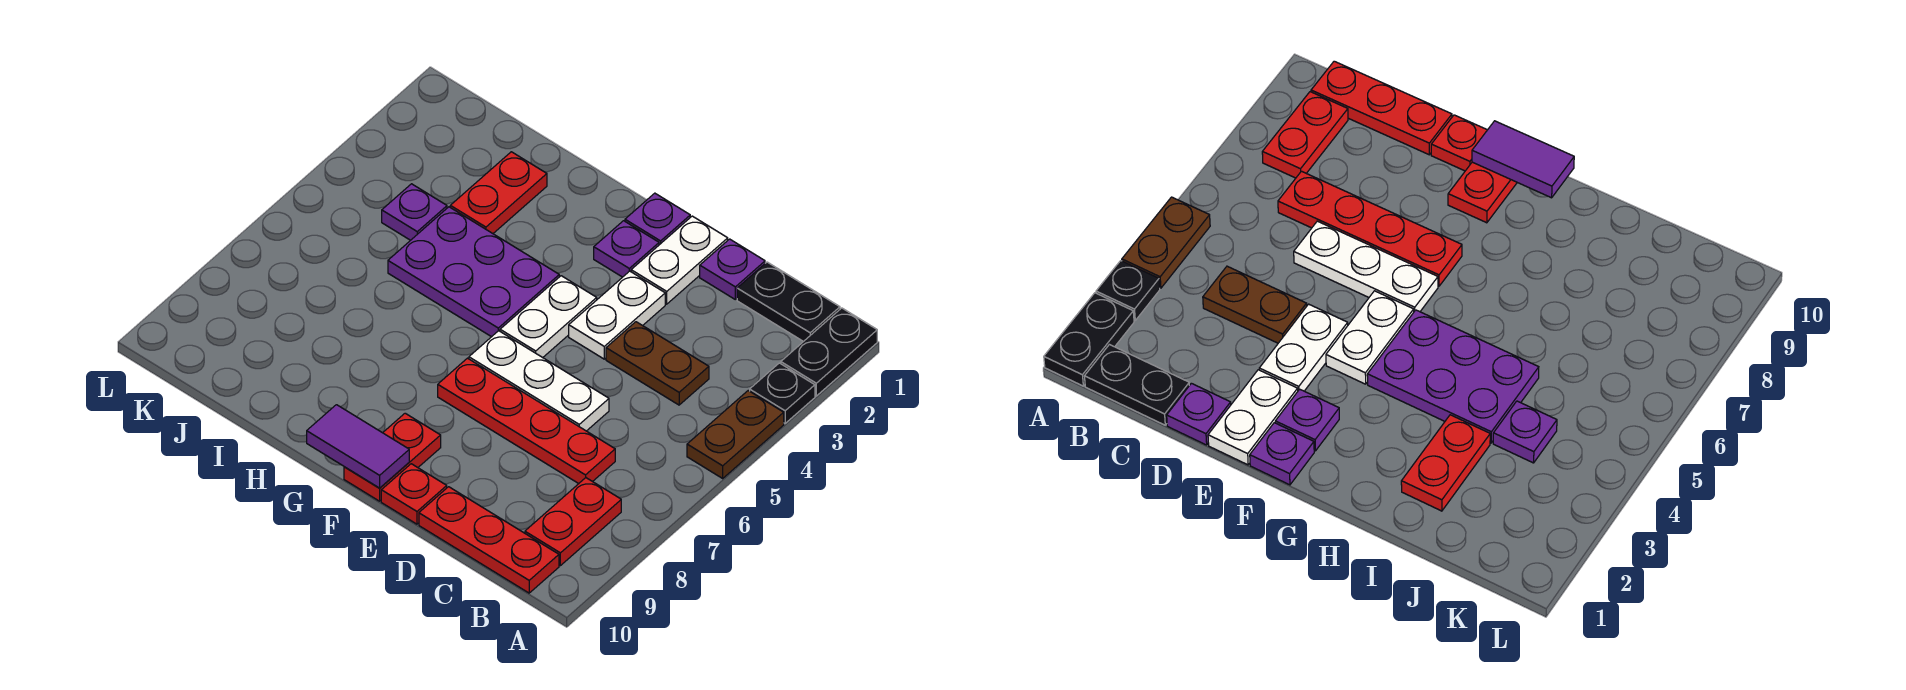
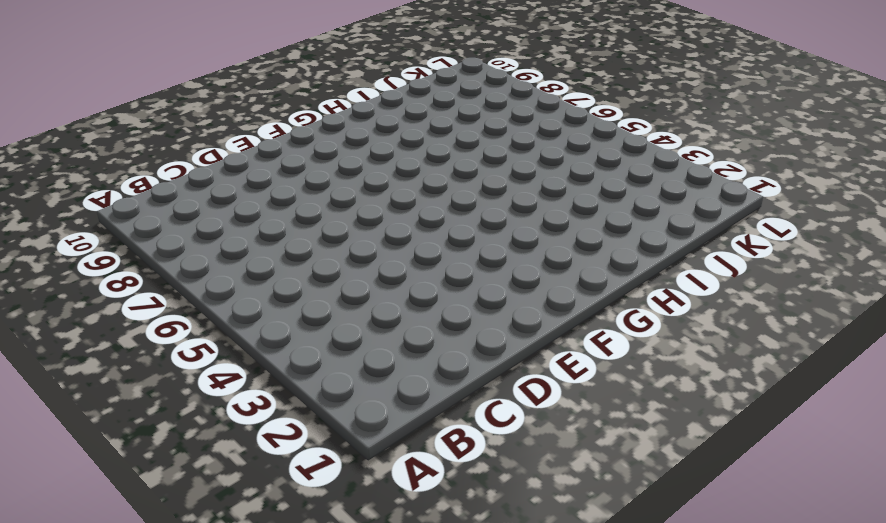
none -> black plate A1:A2 level 1
none -> black plate A3 level 1
none -> brown plate A4:A5 level 1

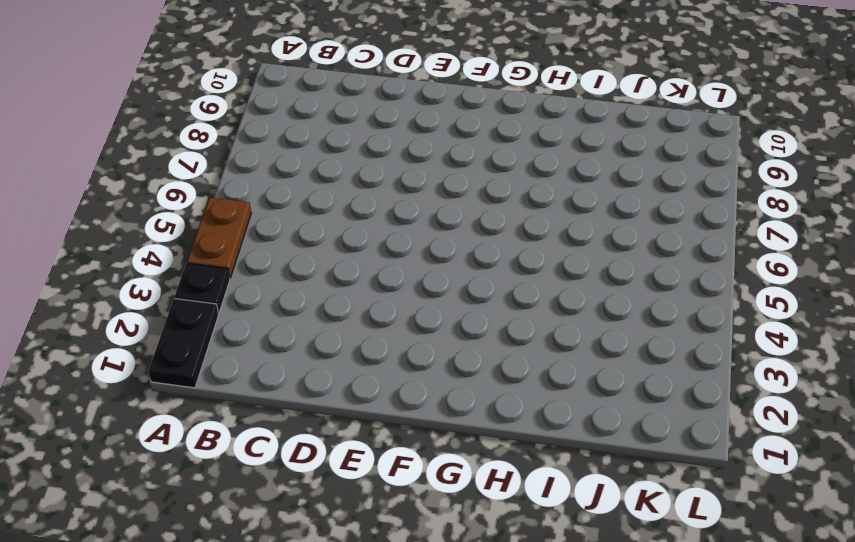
none -> black plate B1:C1 level 1
none -> red plate B8:B9 level 1
none -> red plate B10:D10 level 1

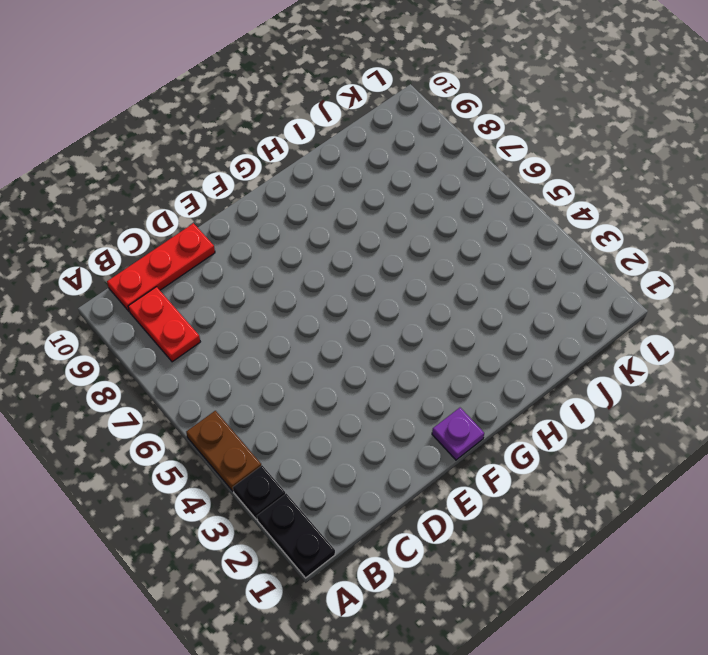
none -> black plate B1:C1 level 1
none -> brown plate C4:D4 level 1
none -> red plate C7:F7 level 1

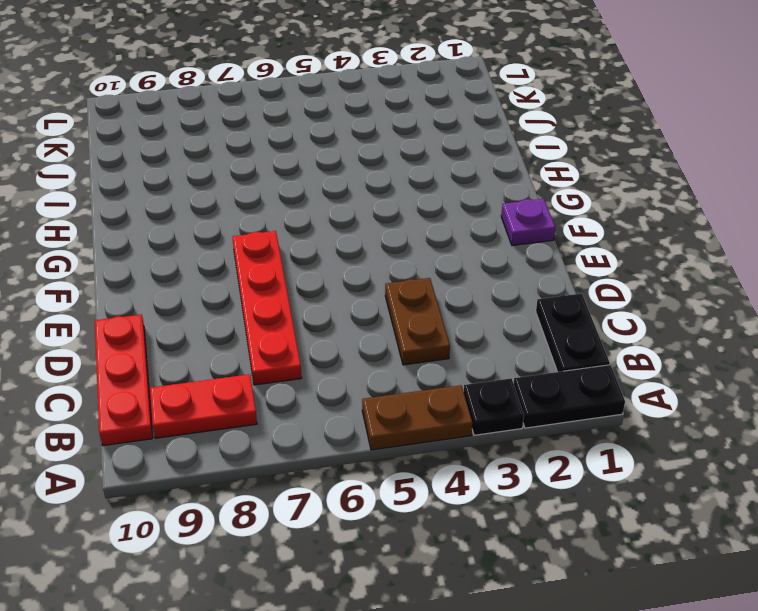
none -> purple plate D1 level 1
none -> white plate D6:F6 level 1
none -> white plate E1:E2 level 1

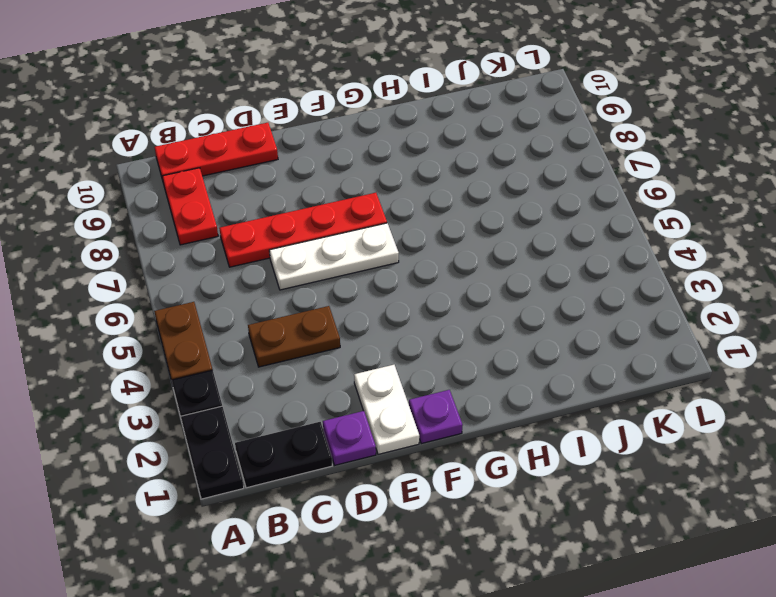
none -> white plate E3:E4 level 1
none -> red plate E10 level 1
none -> purple plate F2 level 1

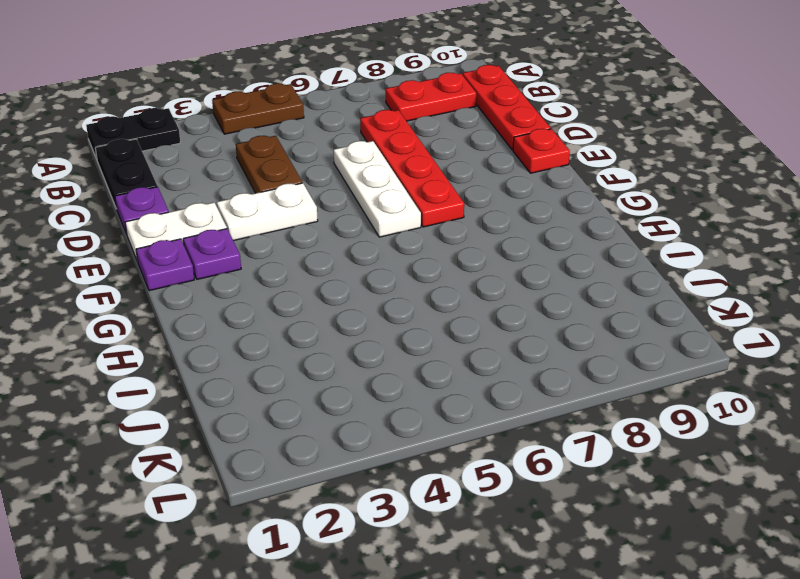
none -> black plate A3 level 1
none -> white plate F4:F5 level 1
none -> red plate F9:F10 level 1

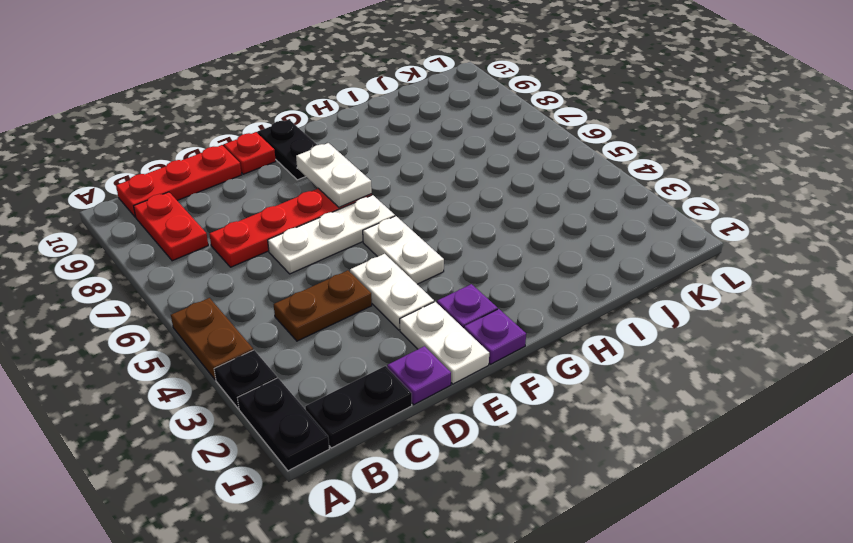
white plate F7:F8 level 2 -> none
black plate F9:F10 level 1 -> red plate F9:F10 level 1
none -> purple plate G4:I5 level 1
none -> red plate I2:I3 level 1
none -> purple plate J4 level 1

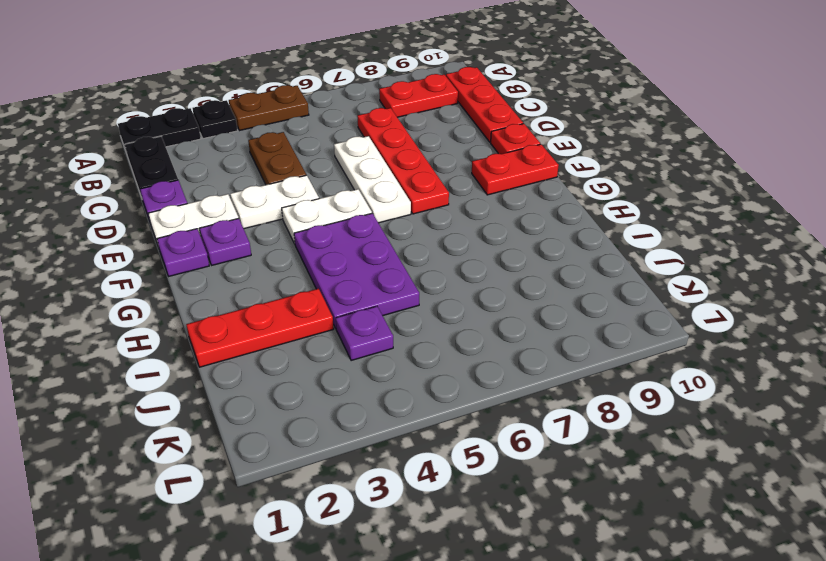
red plate I1:I3 level 1 -> red plate I2:I3 level 1
none -> purple tile F10:G10 level 2

